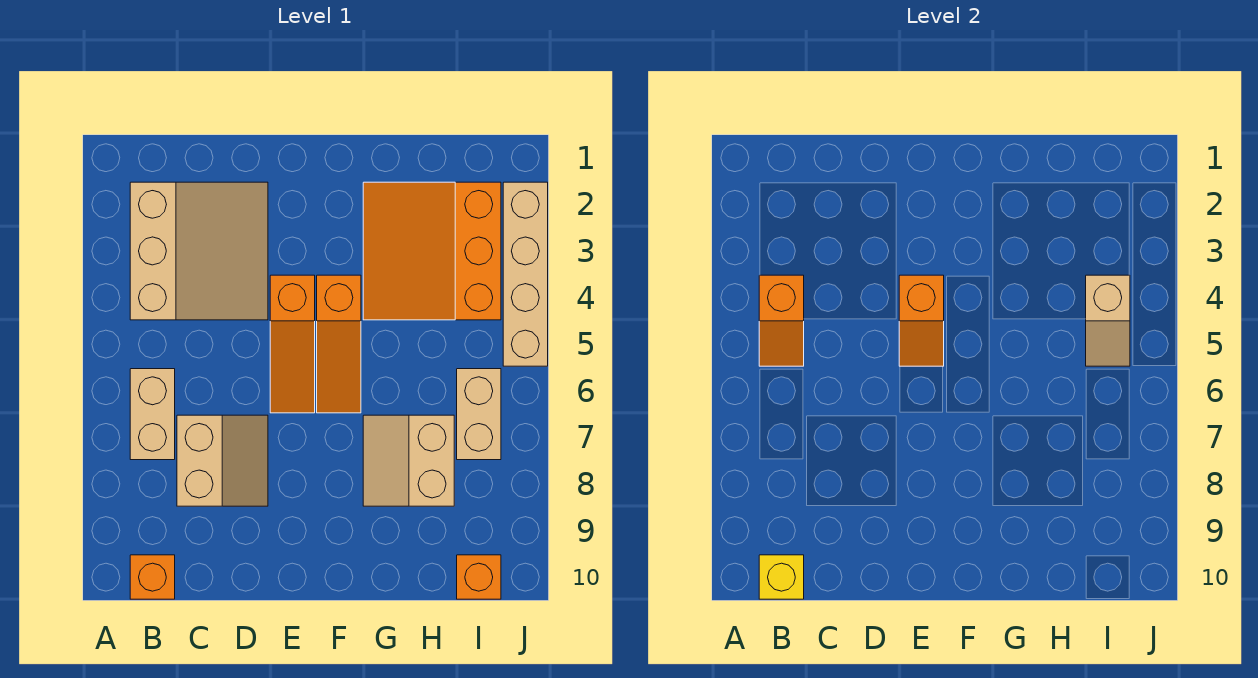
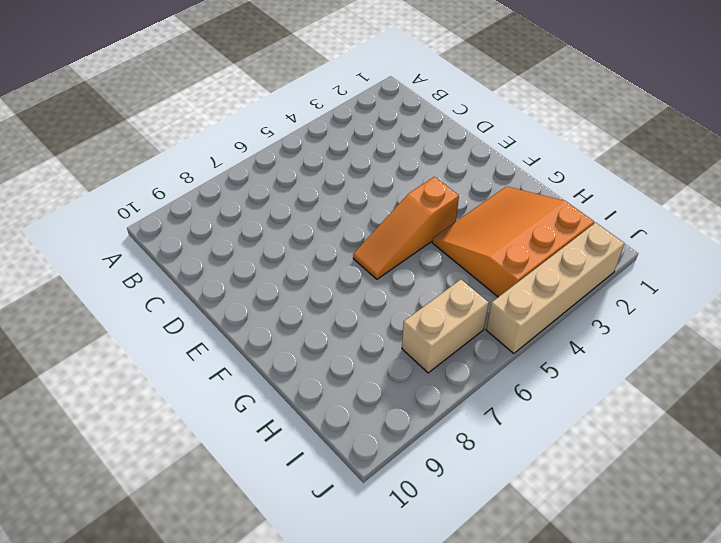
none -> tan slope B2:D4 level 1 top B
none -> tan brick B6:B7 level 1
none -> orange brick B10 level 1

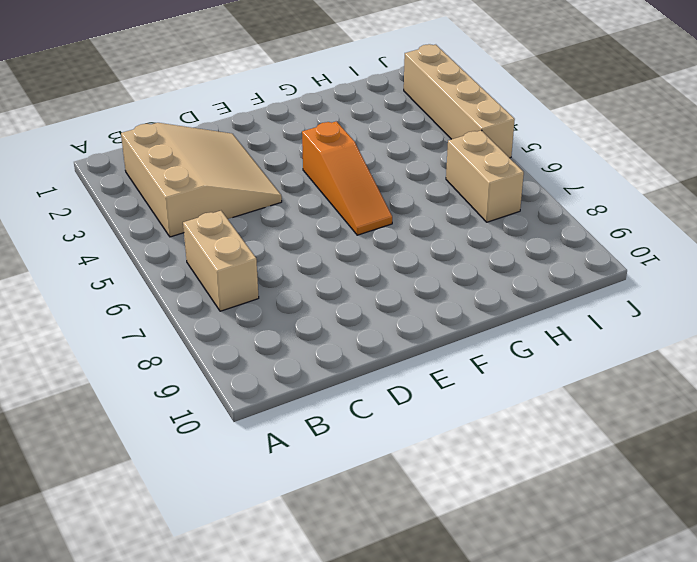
none -> orange brick B10 level 1
none -> tan slope C7:D8 level 1 top C
none -> orange slope E4:E6 level 1 top 4

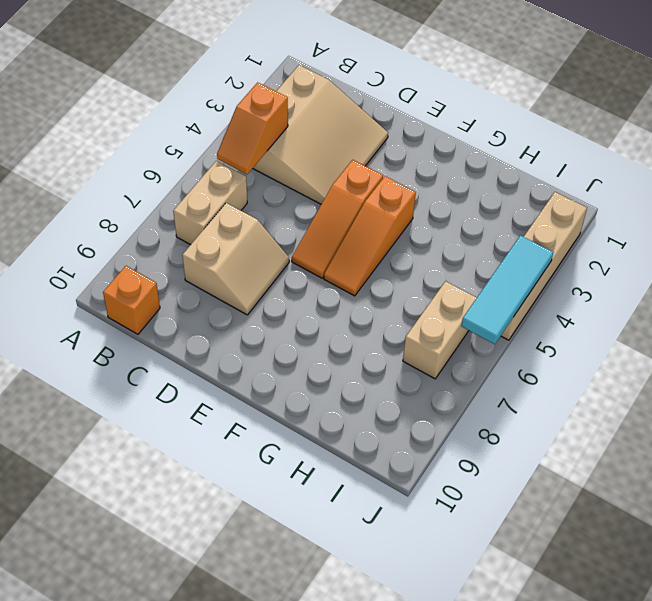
cyan tile J4:J6 level 2 -> none
none -> orange slope G2:I4 level 1 top I
none -> tan slope G7:H8 level 1 top H
none -> orange brick I10 level 1

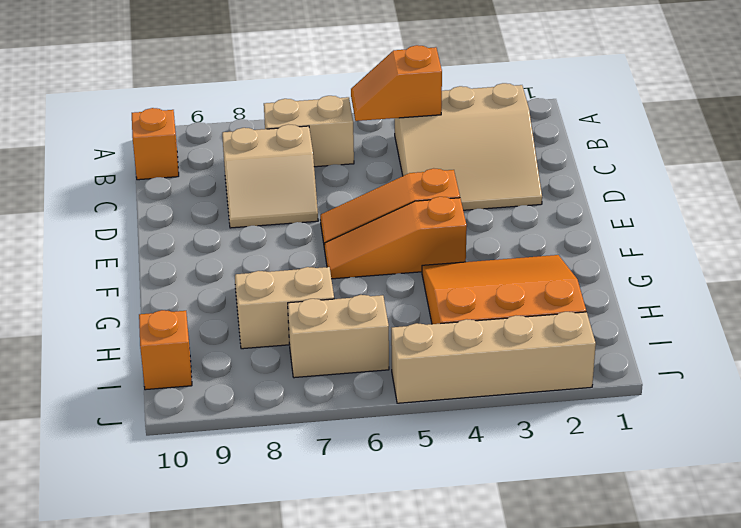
none -> yellow brick B10 level 2
none -> orange slope E4:E5 level 2 top 4
none -> tan slope I4:I5 level 2 top 4

